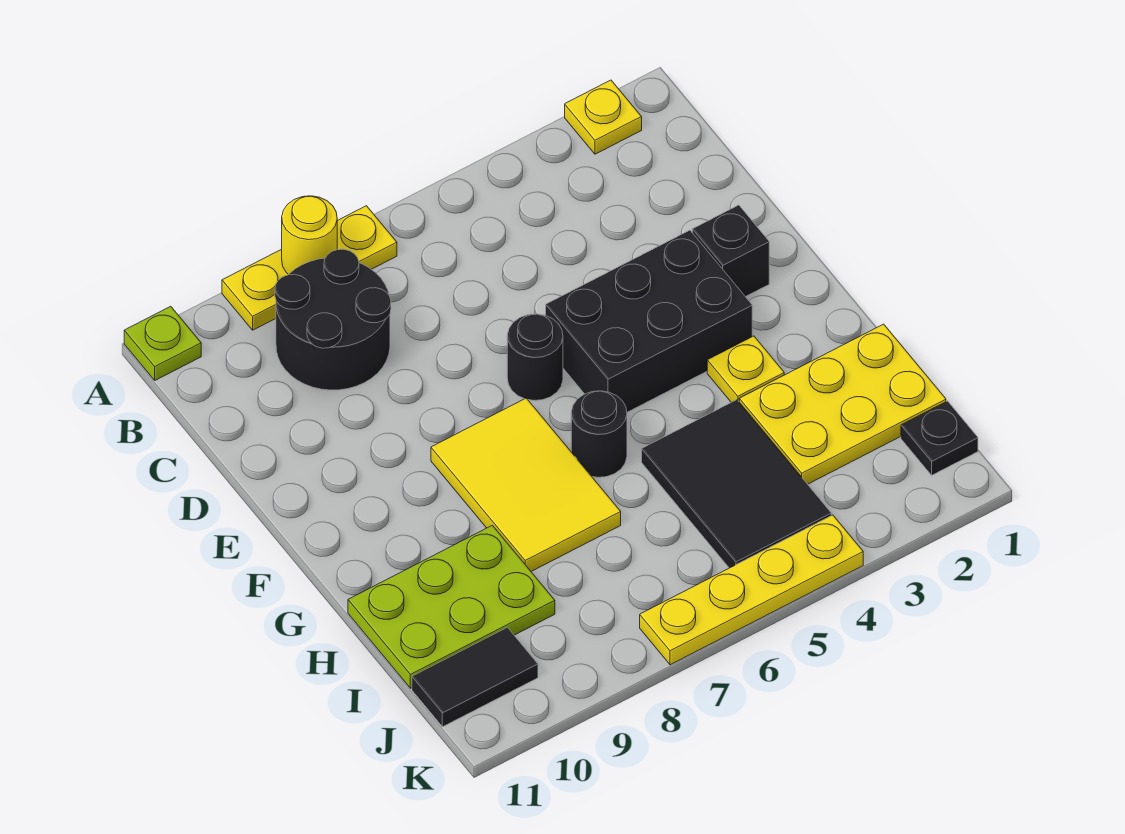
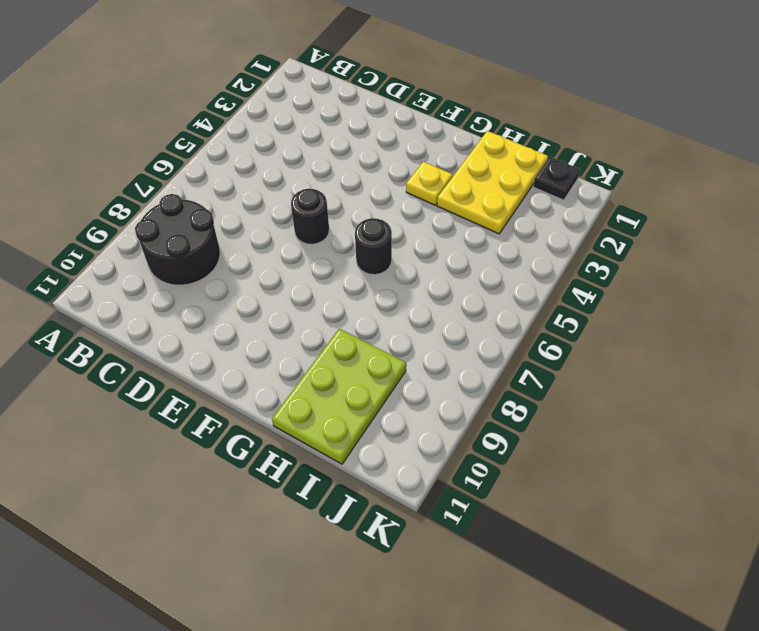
none -> yellow plate A2 level 1
none -> yellow plate A7:A9 level 1
none -> lime plate A11 level 1

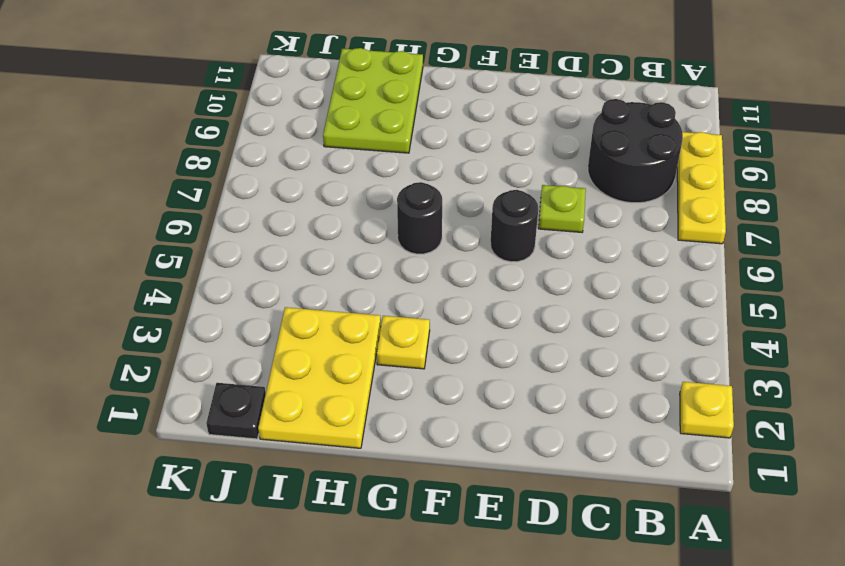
lime plate D7 level 1 -> lime plate A11 level 1
none -> black brick E2 level 1
none -> black brick E3:F5 level 1
none -> yellow tile F7:H8 level 1

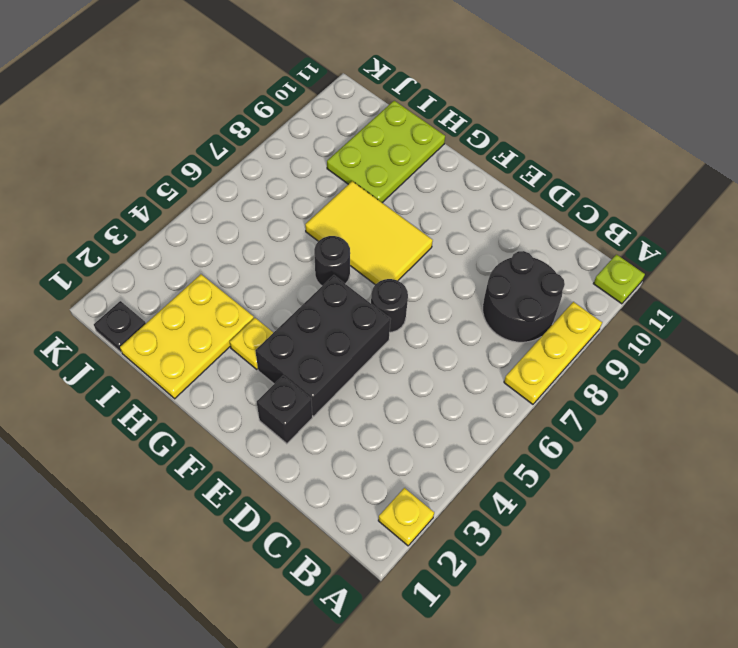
none -> black tile H4:J5 level 1
none -> black tile J10:J11 level 1
none -> yellow plate K4:K7 level 1

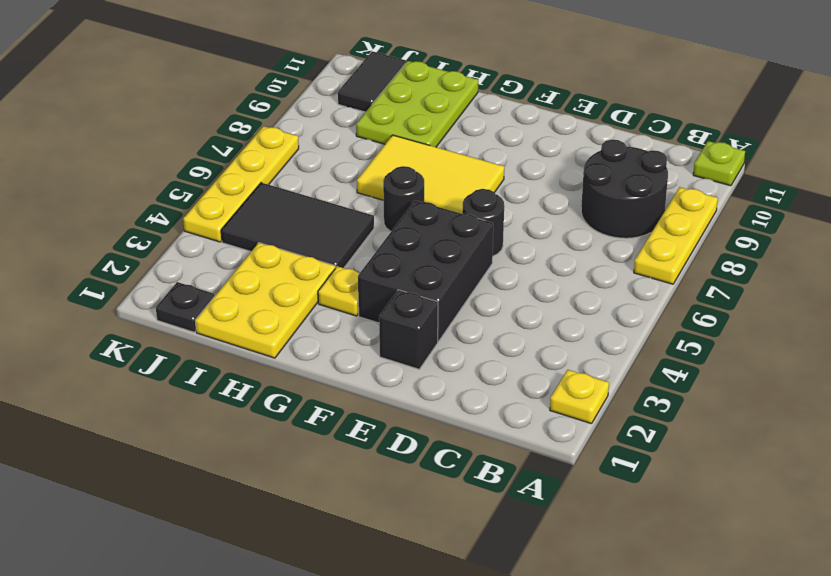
none -> yellow round brick A8 level 2

